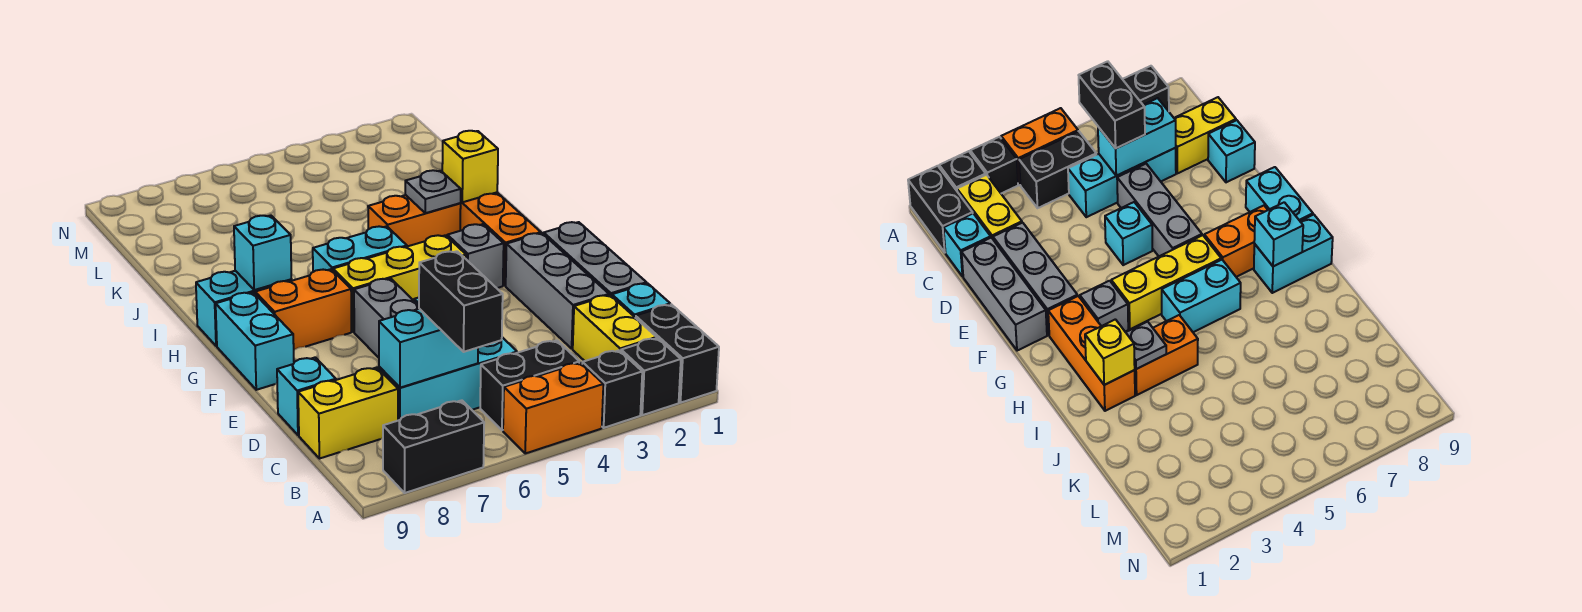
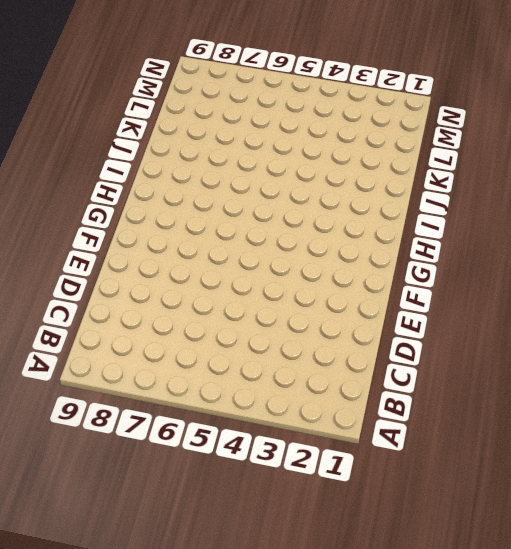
none -> black brick A1:B1 level 1
none -> black brick A2 level 1
none -> black brick A3 level 1

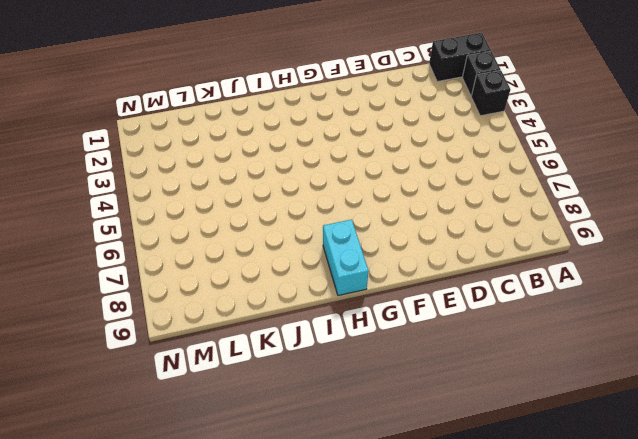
none -> orange brick A4:A5 level 1
none -> black brick A7:A8 level 1
none -> yellow brick B2:C2 level 1

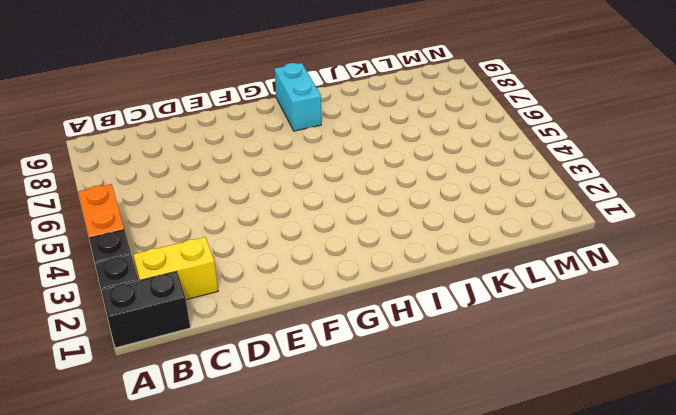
none -> black brick A7:A8 level 1
none -> black brick B4:B5 level 1
none -> cyan brick C1 level 1

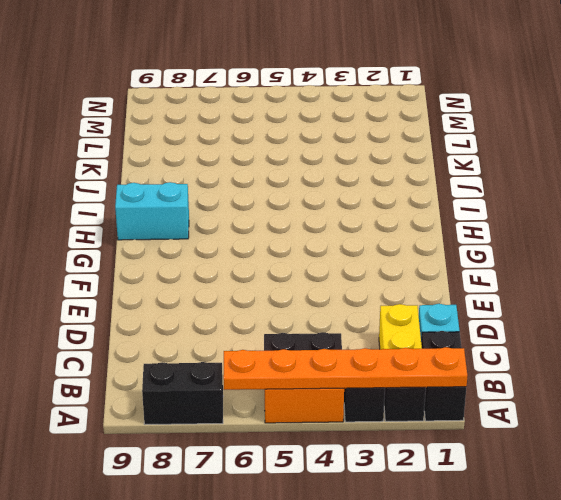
orange plate A1:A6 level 2 -> none
none -> cyan brick C5:C7 level 1
none -> yellow brick C8:C9 level 1
none -> grey brick D1:F1 level 1

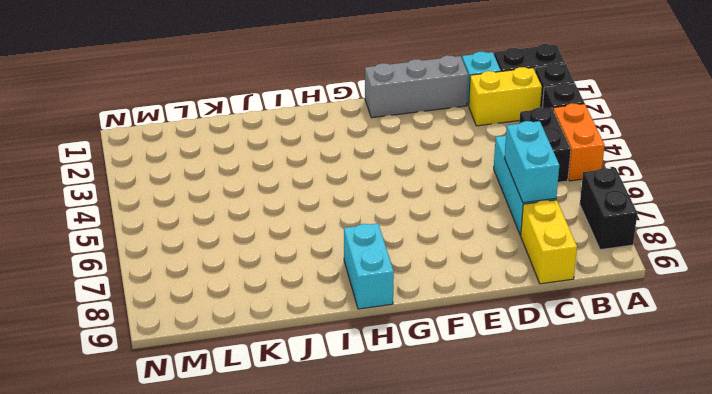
none -> grey brick D2:F2 level 1
none -> grey brick D6:F6 level 1
none -> cyan brick D9 level 1

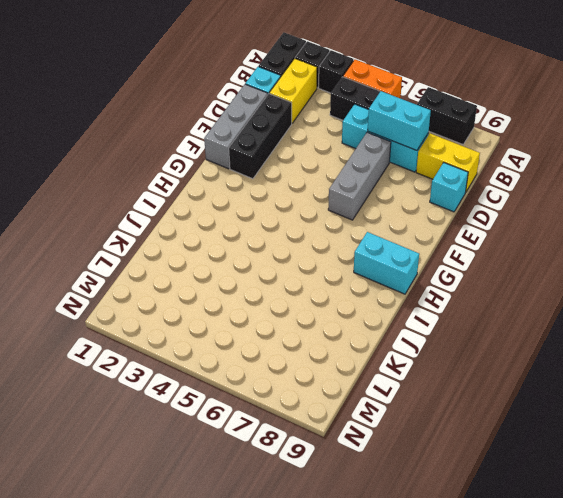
black brick D2:F2 level 1 -> grey brick D2:F2 level 1
none -> cyan brick E5 level 1
none -> cyan brick F9:G9 level 1
none -> orange brick G2:I2 level 1

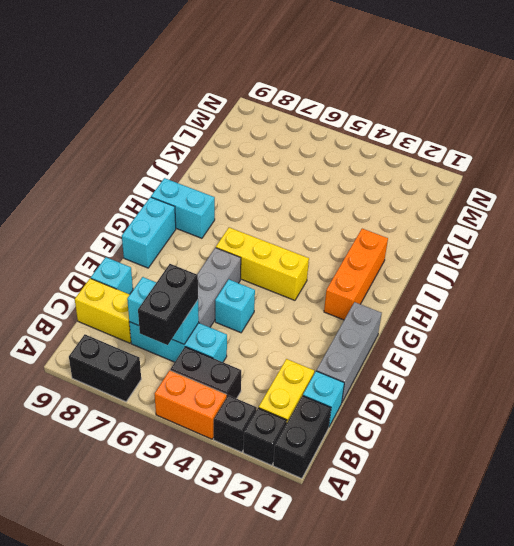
none -> grey brick D2:F2 level 1
none -> grey brick G3 level 1
none -> orange brick G7:G8 level 1

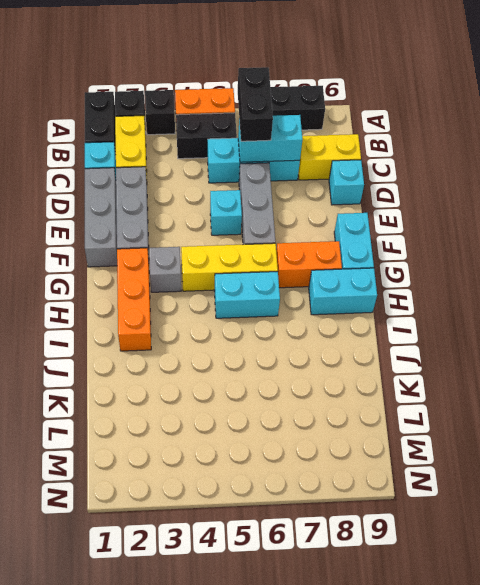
none -> orange brick I3:I4 level 1
none -> cyan brick H8 level 2
none -> yellow brick I2 level 2

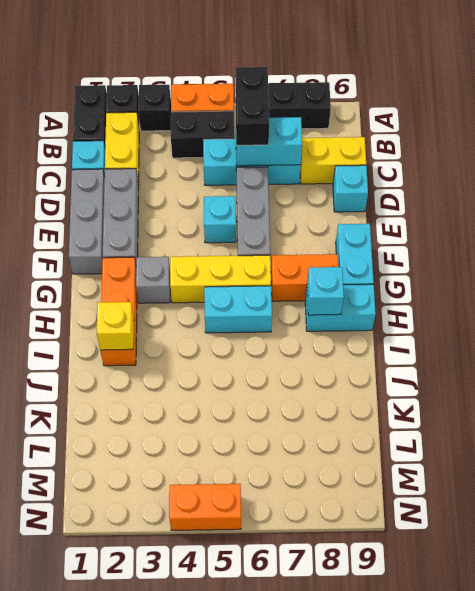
orange brick N4:N5 level 1 -> orange brick I3:I4 level 1
none -> grey plate I3 level 2

